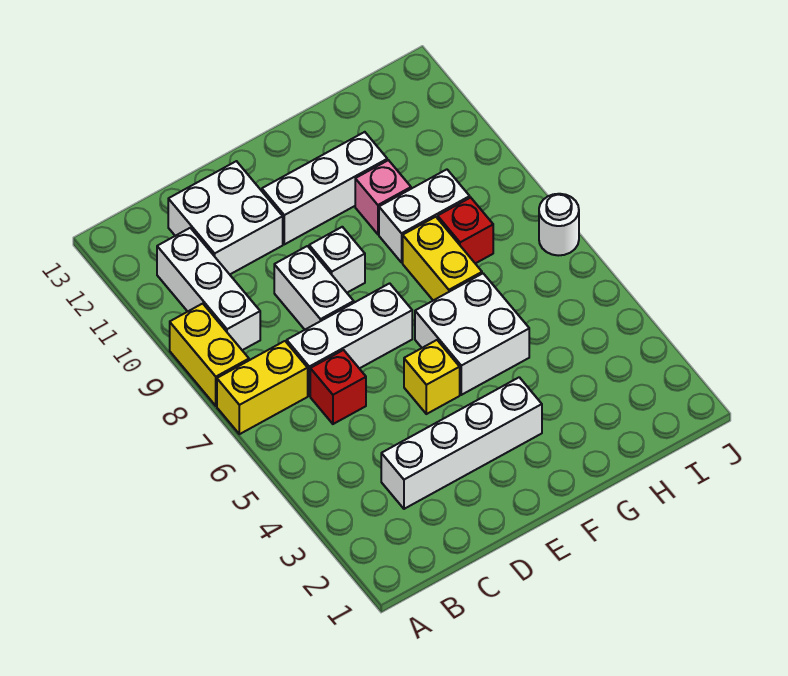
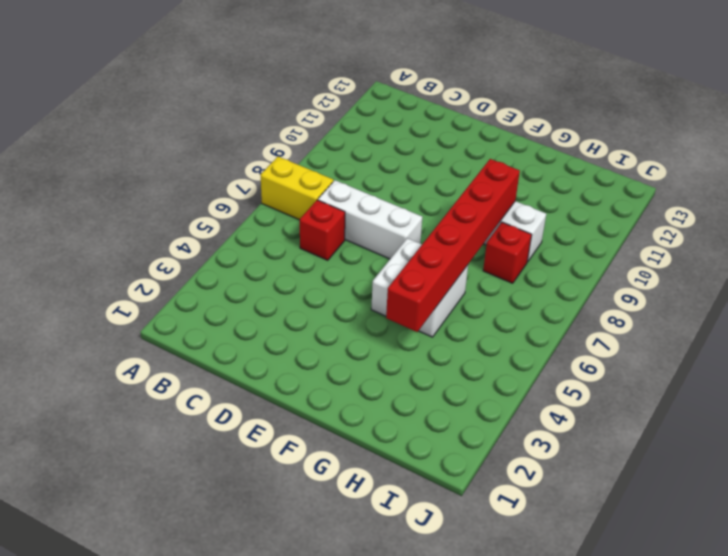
red brick G4:G9 level 2 -> none
none -> yellow brick A8:A9 level 1
none -> white brick B9:B11 level 1
none -> white brick C3:F3 level 1

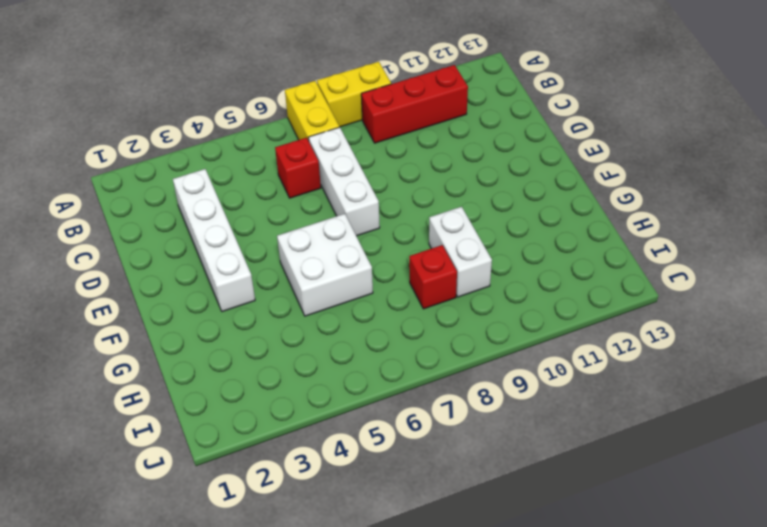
red brick B9:B11 level 1 -> white brick B9:B11 level 1
none -> white brick C11:D12 level 1
none -> white brick D8:D9 level 1
none -> yellow brick E5 level 1

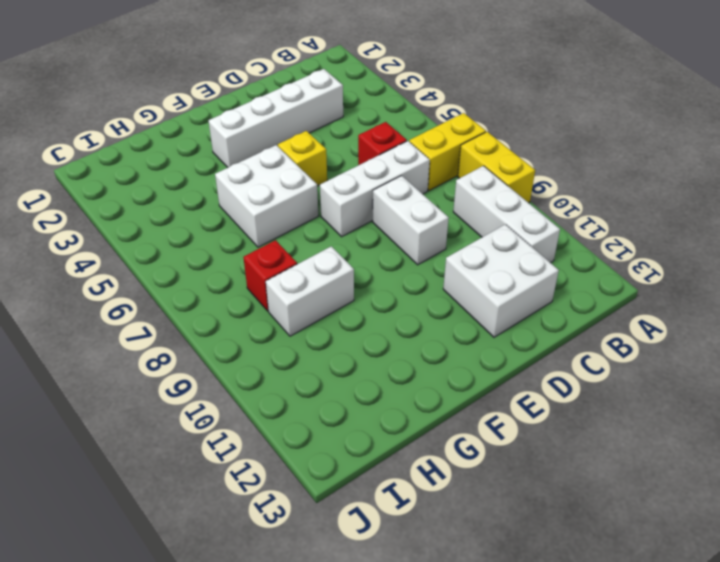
none -> white brick E9 level 1
none -> white brick E11:G11 level 1
none -> yellow brick G7:G8 level 1

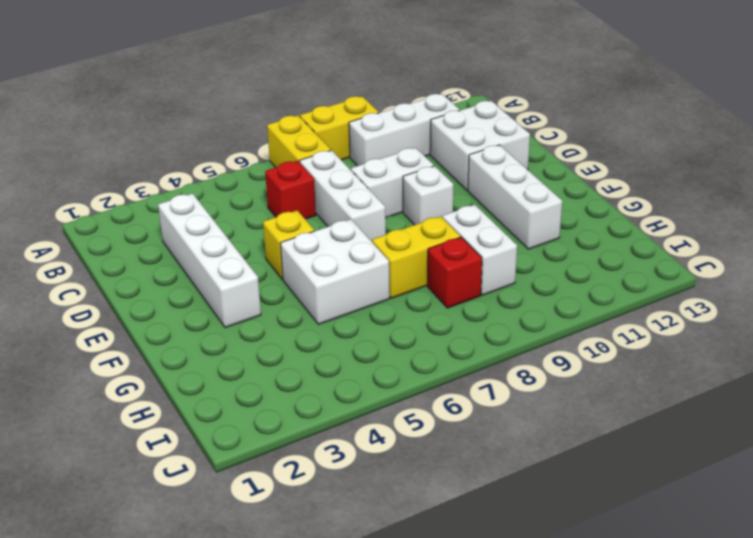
none -> pink brick G10 level 1
none -> white round brick J7 level 1

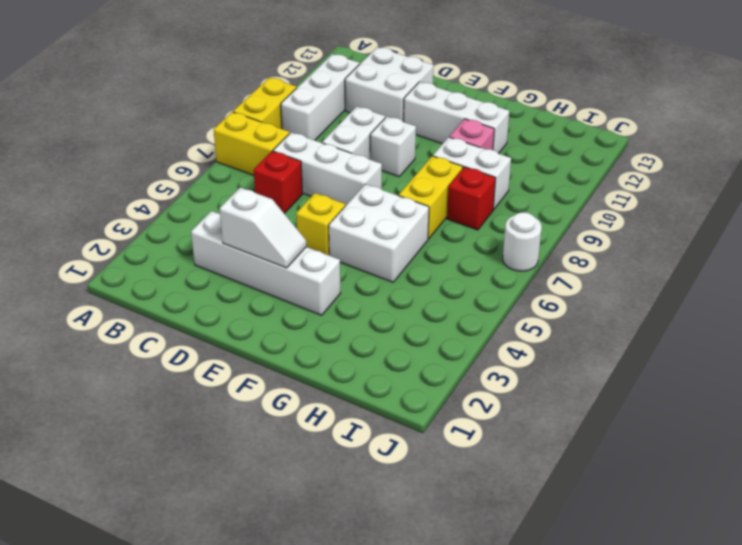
white slope D3:E3 level 2 top D -> none

